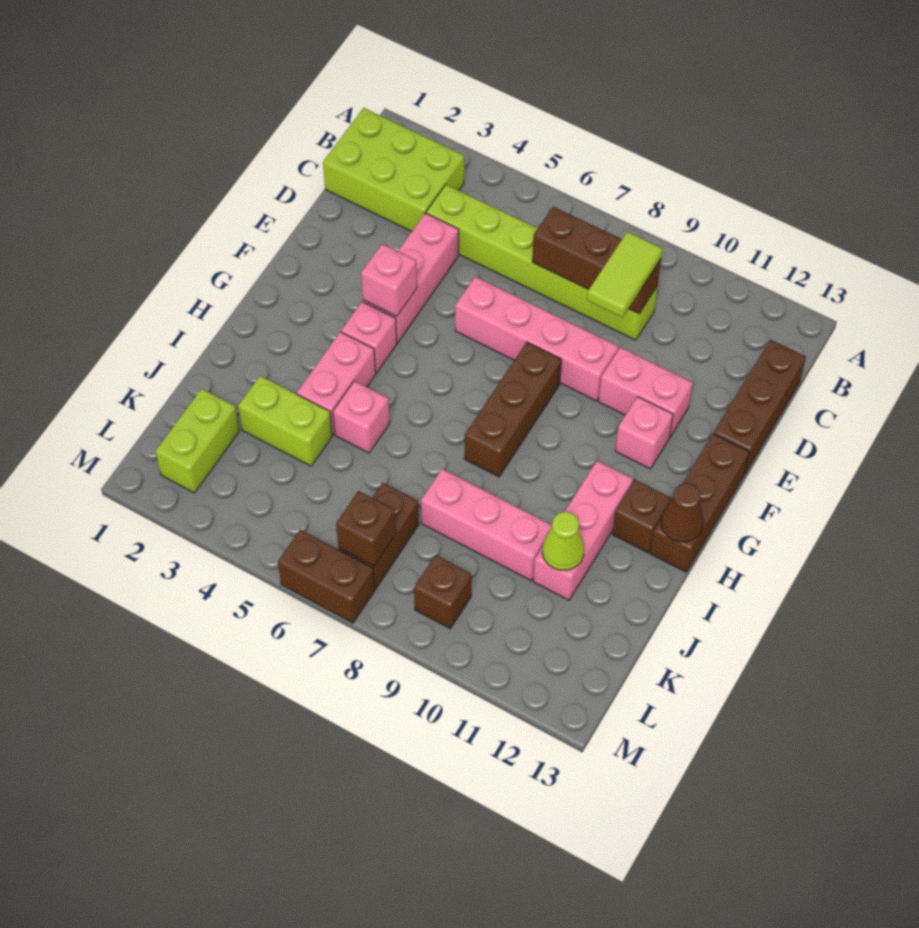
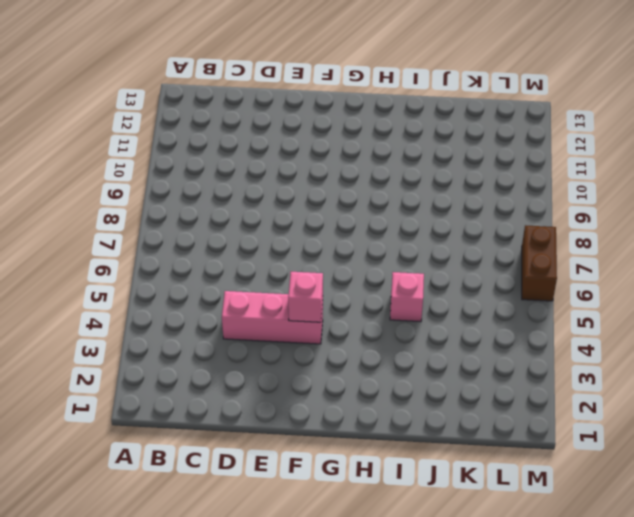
none -> lime brick B1:C3 level 1
none -> lime brick C4:C9 level 1
none -> brown brick C13:E13 level 1

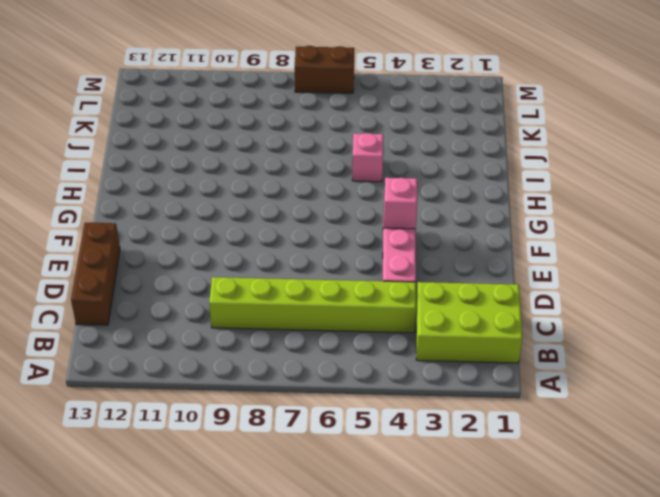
none -> pink brick E6:E9 level 1
none -> pink brick E10:E11 level 1
none -> brown brick F8:H8 level 1

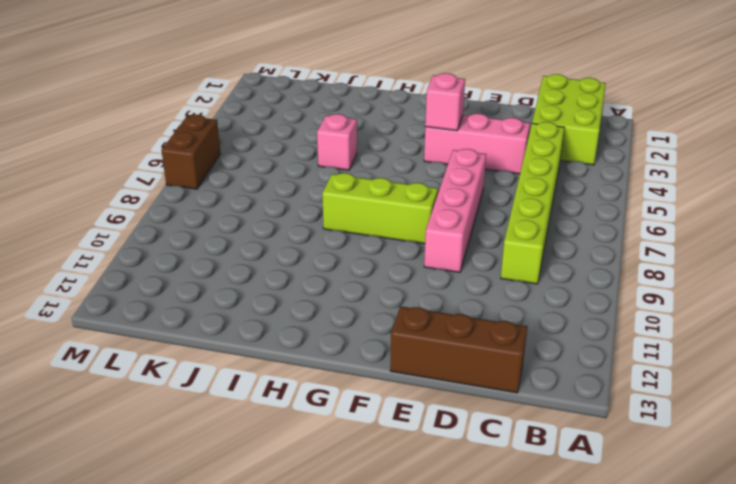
lime brick F8:H8 level 1 -> brown brick F8:H8 level 1
none -> pink brick E10:E11 level 1
none -> pink brick F11 level 1
none -> brown brick F13:H13 level 1

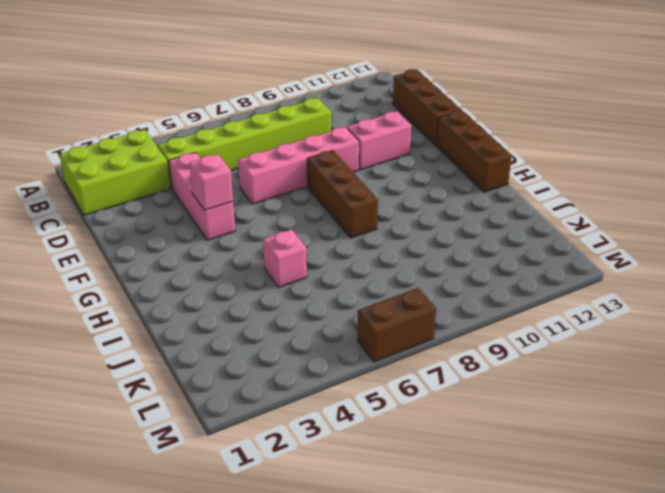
none -> pink brick F11 level 1
none -> pink brick G4 level 1
none -> pink brick H4:I4 level 1

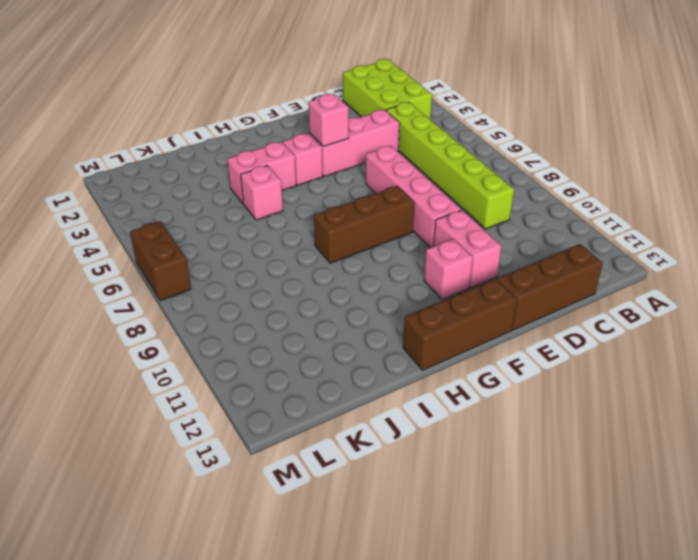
none -> pink brick H11:J11 level 1
none -> brown brick H12 level 1
none -> lime brick J3:J4 level 1

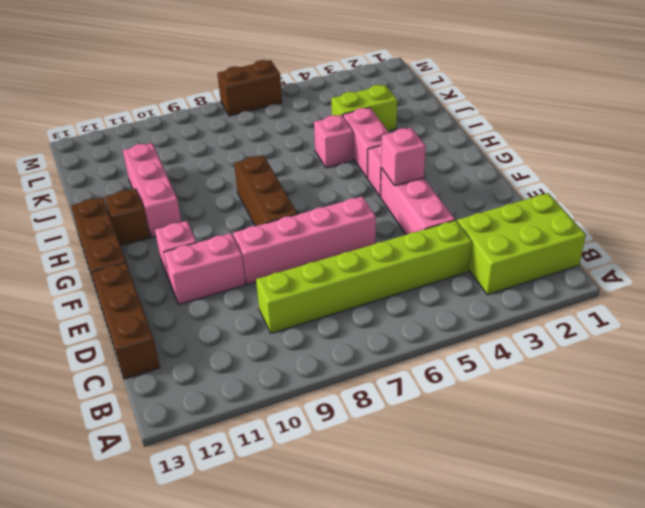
none -> pink brick J8:J10 level 1
none -> lime brick K2:L2 level 1
none -> brown brick K7:L7 level 1

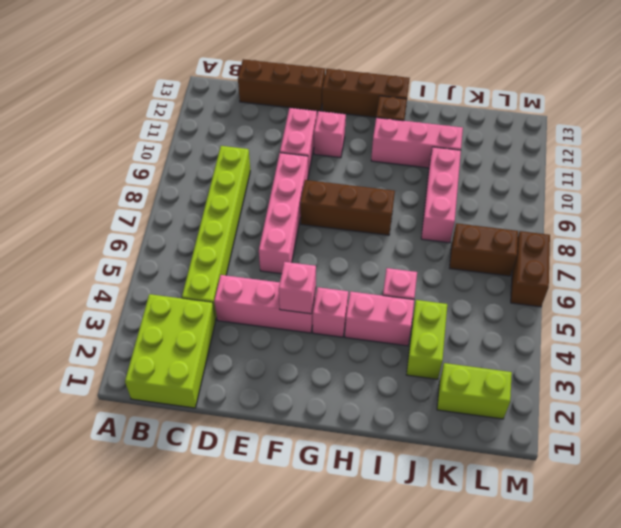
none -> brown brick L9 level 1
none -> brown brick C7:C9 level 2
none -> brown cone H13 level 2

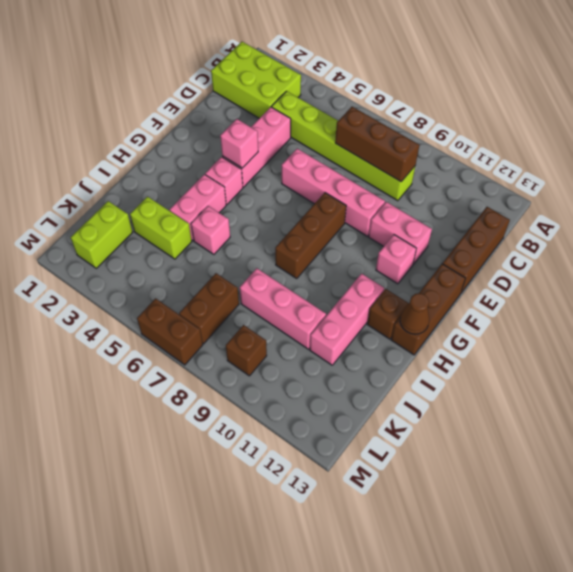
none -> lime cone J11 level 2
none -> brown brick L7 level 2
none -> lime tile C9:D9 level 3

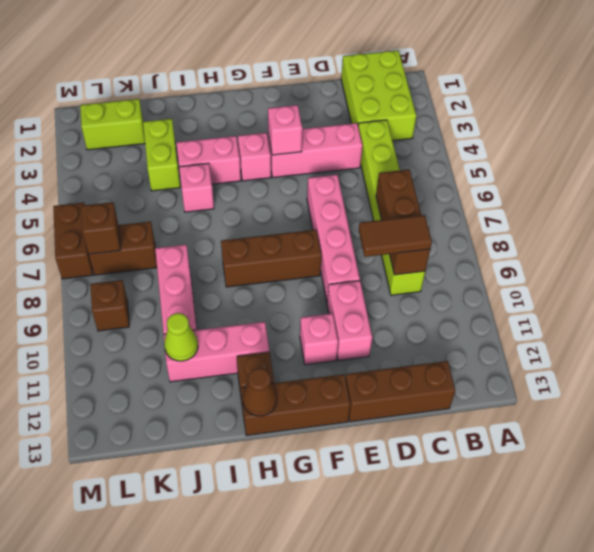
brown tile C9:D9 level 3 -> lime tile C9:D9 level 3

